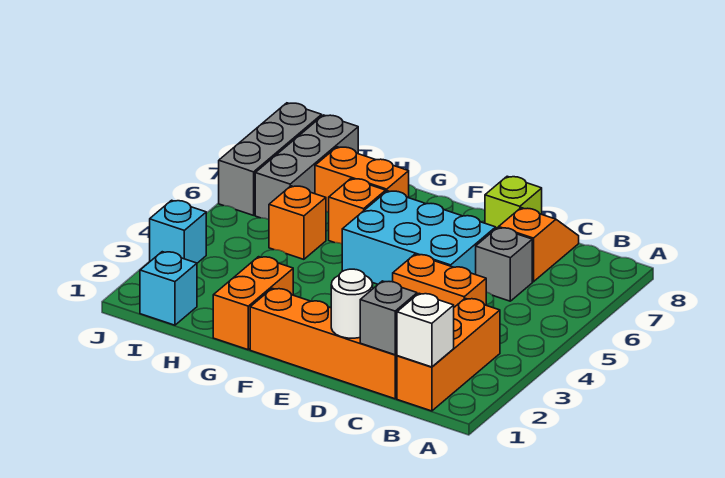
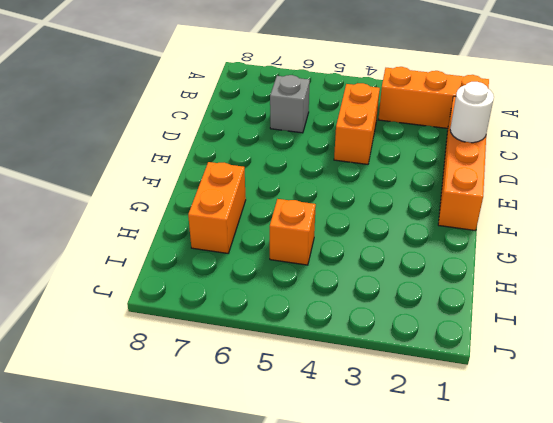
none -> orange slope C7:C8 level 1 top 7
none -> cyan brick D5:F6 level 1
none -> lime brick D8 level 1

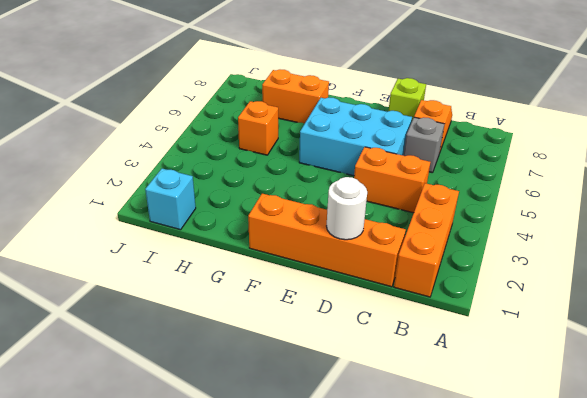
none -> orange brick G1:G2 level 1
none -> orange brick G6 level 1
none -> grey brick I6:I8 level 1

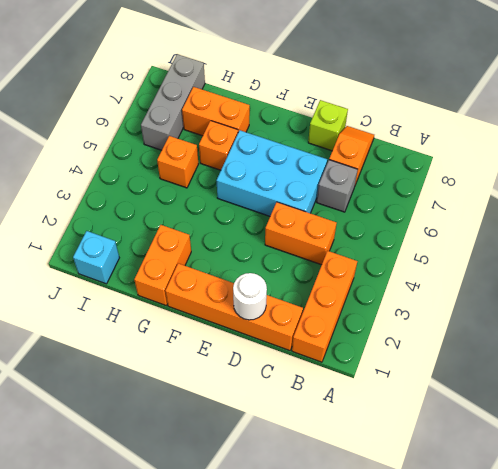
none -> cyan brick J3 level 1
none -> grey brick J6:J8 level 1
none -> white brick B1 level 2

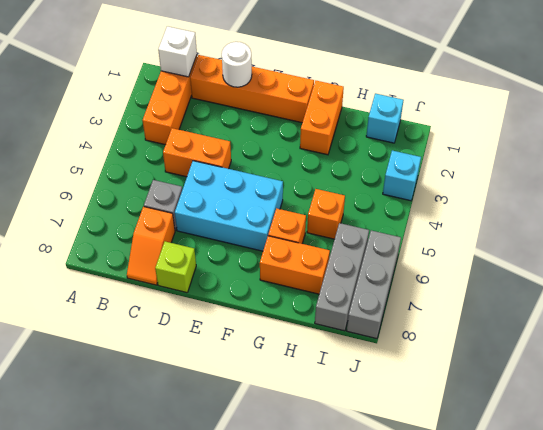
none -> grey brick C1 level 2

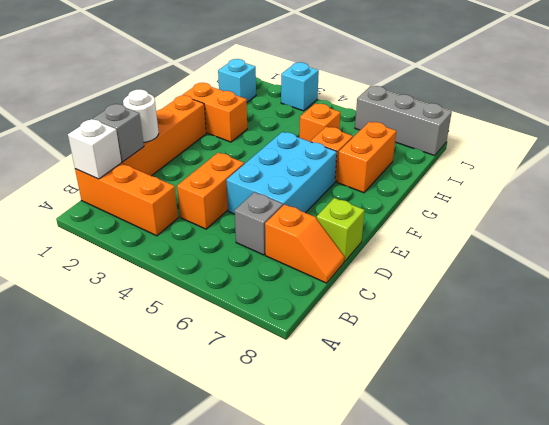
none -> grey brick I6:I8 level 1

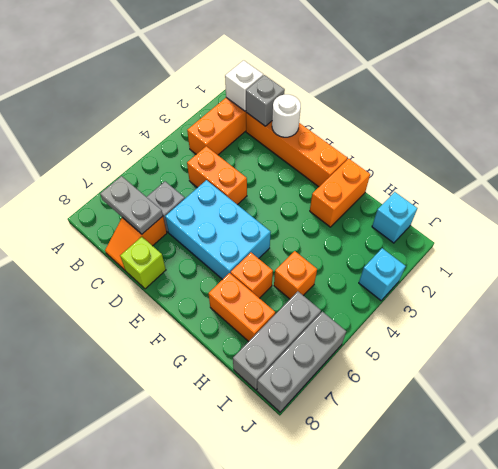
grey plate B7:C7 level 2 -> none

